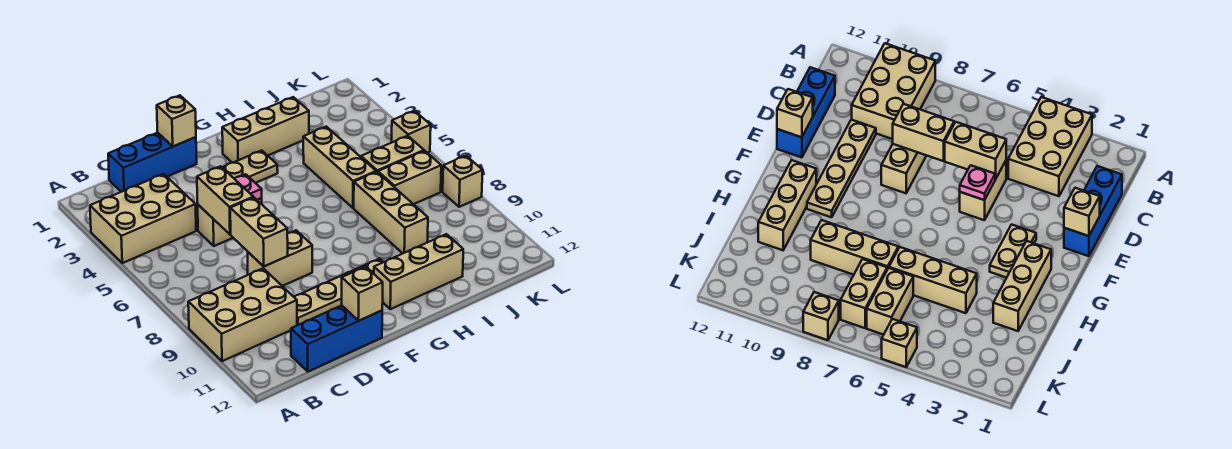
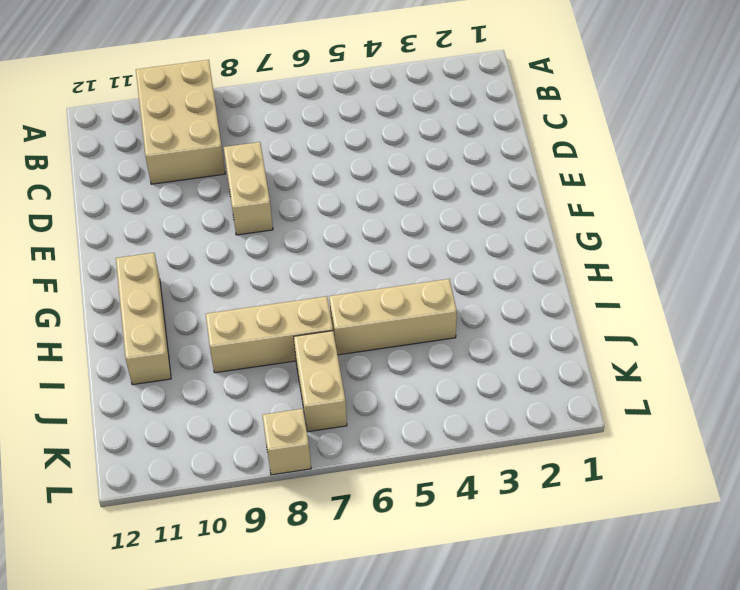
none -> tan brick A3:C4 level 1
none -> blue brick C1:E1 level 1
none -> blue brick C12:E12 level 1

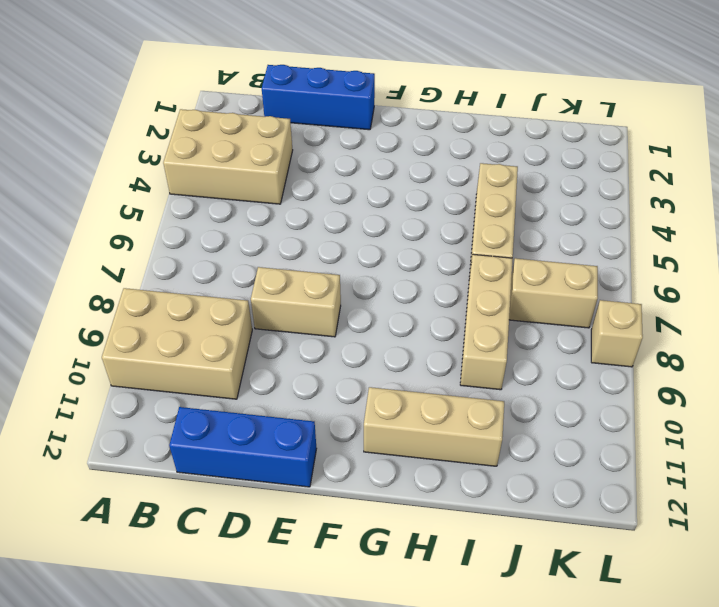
none -> tan brick D5:E5 level 1
none -> tan plate D10:G10 level 1
none -> tan plate F3:G3 level 1

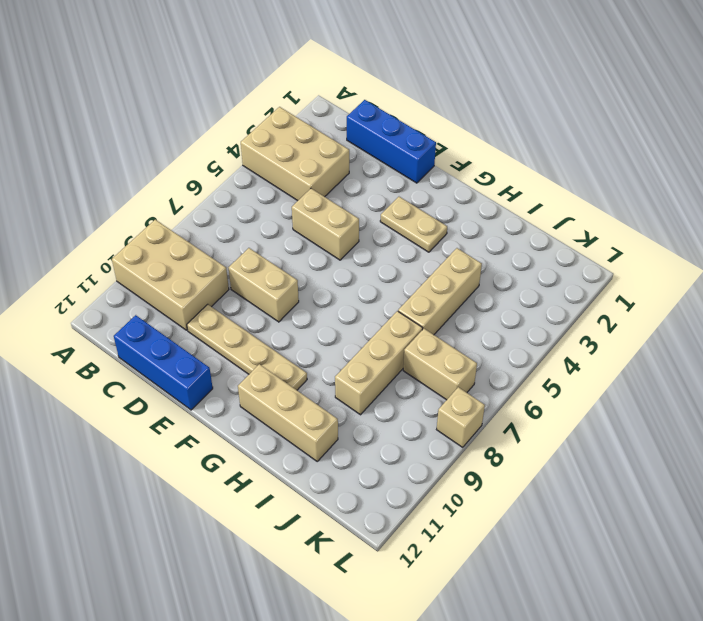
none -> tan brick G2:I2 level 1
none -> tan brick J6:K6 level 1
none -> tan brick L5 level 1

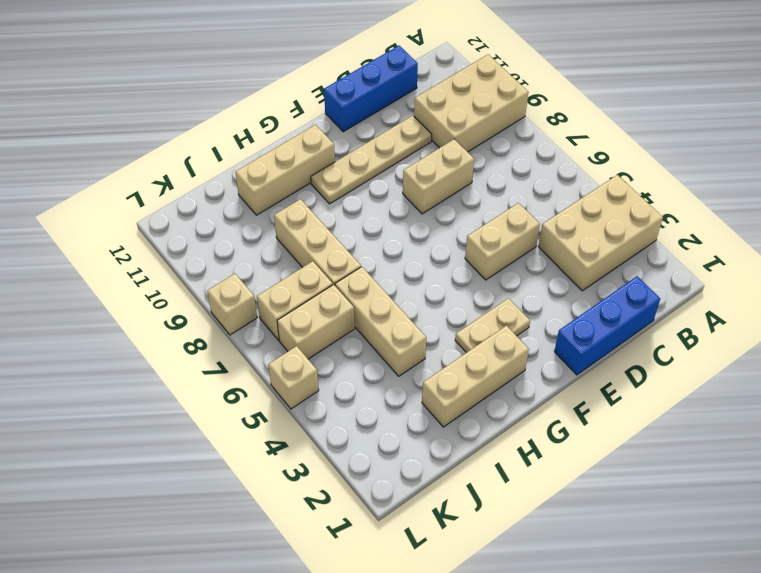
none -> tan brick D5:D6 level 2
none -> tan brick D7:D8 level 2
none -> tan brick E1 level 2

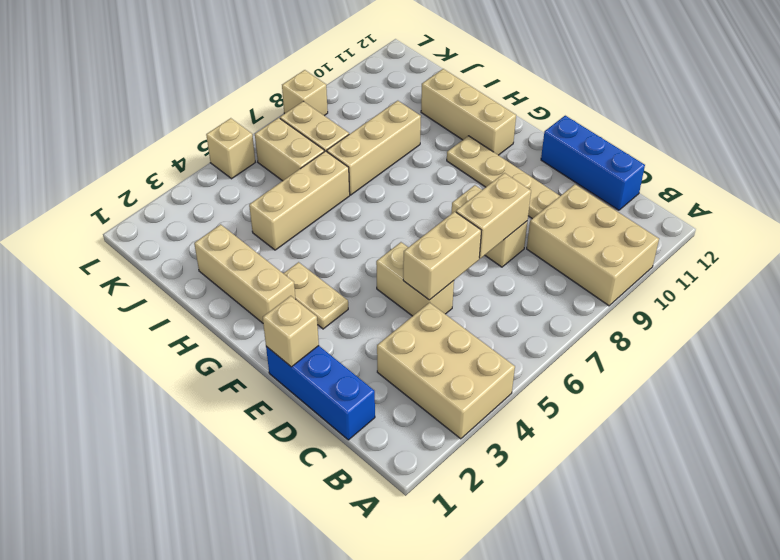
none -> pink plate E5 level 2
none -> tan brick E12 level 2

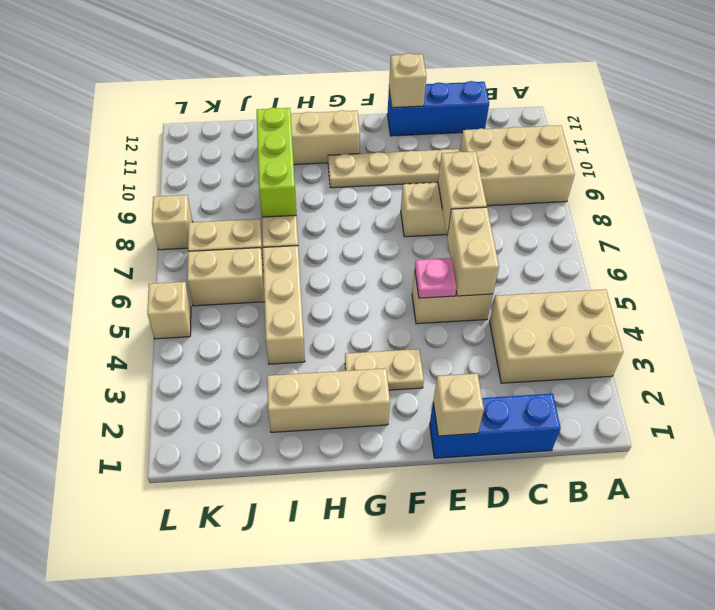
lime brick I8:I10 level 2 -> none

